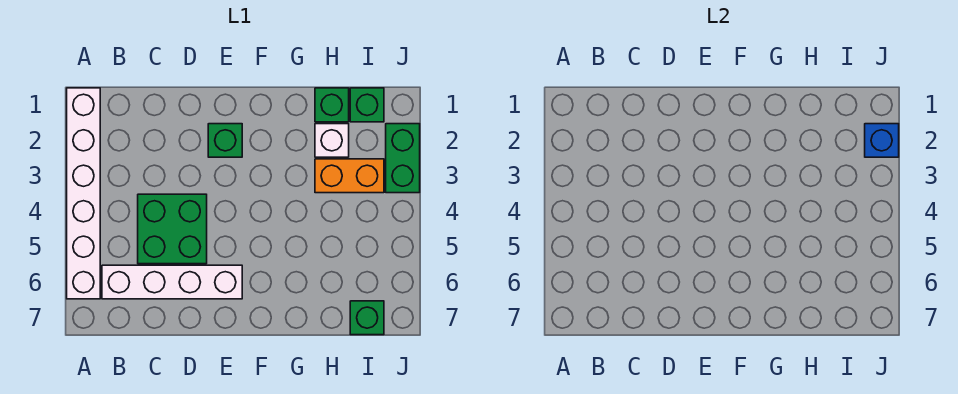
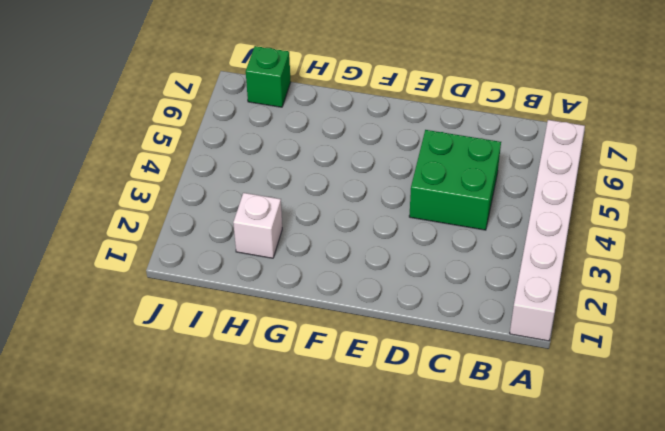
none -> white brick B6:E6 level 1
none -> green brick E2 level 1

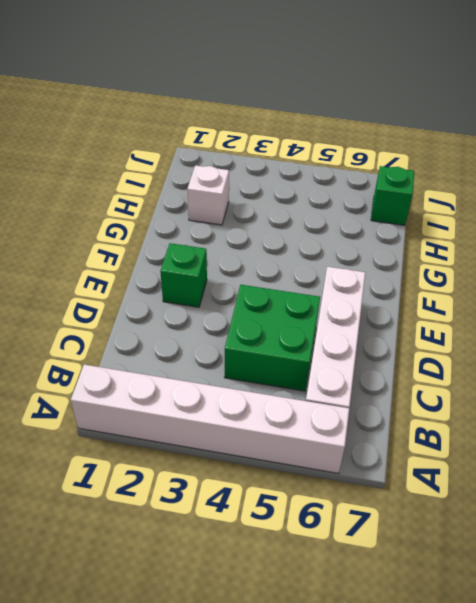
none -> green brick H1 level 1
none -> orange brick H3:I3 level 1

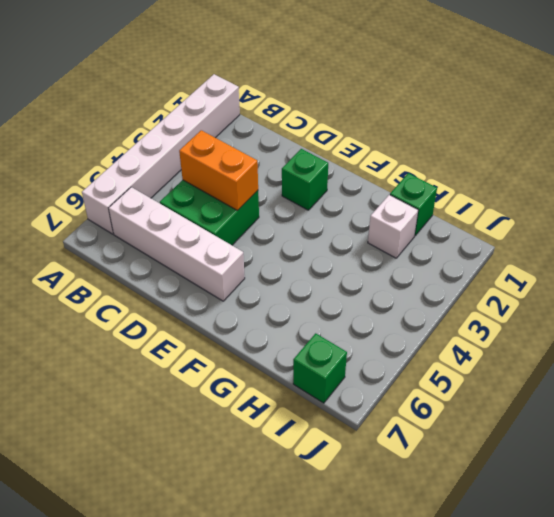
orange brick C4:D4 level 2 -> orange brick H3:I3 level 1
none -> green brick I1 level 1
none -> green brick J2:J3 level 1

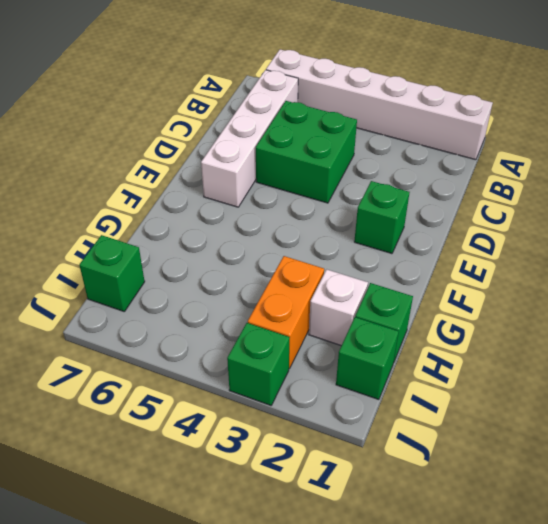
green brick J3 level 1 -> green brick J2:J3 level 1
none -> blue brick J2 level 2

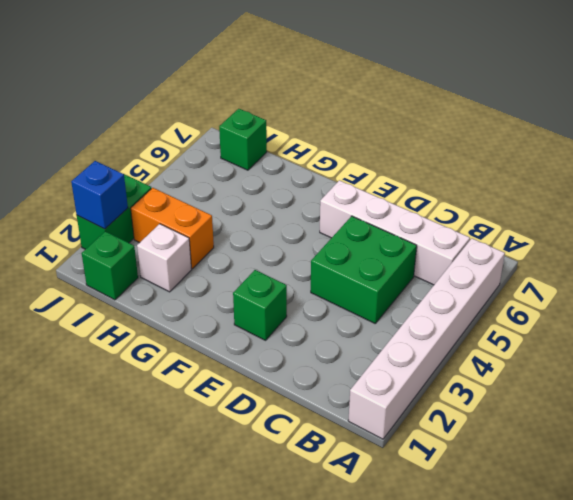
none -> green brick H1 level 1

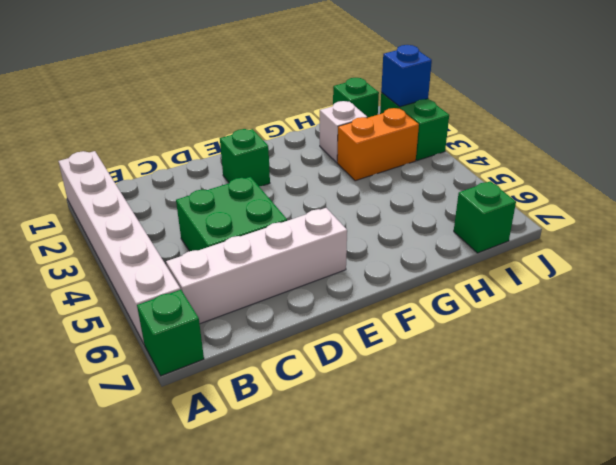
green brick A7 level 1 -> green brick H1 level 1

